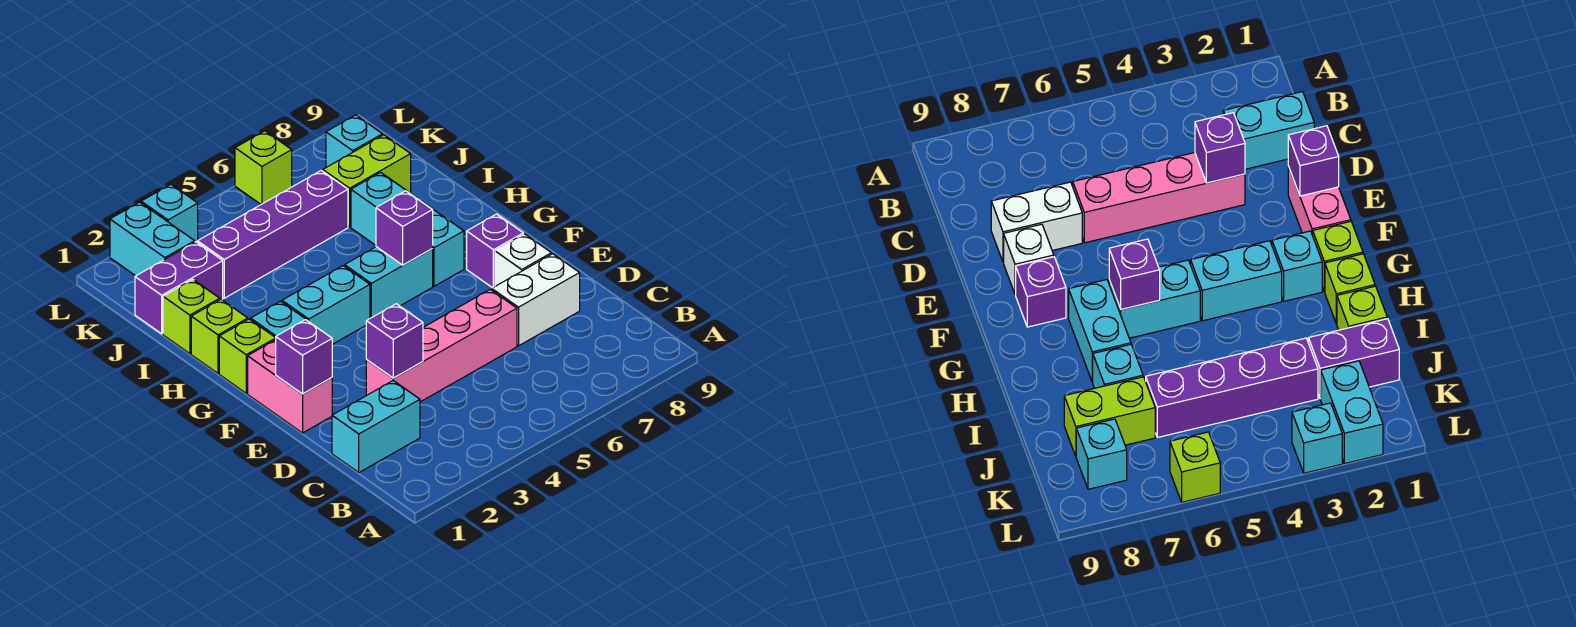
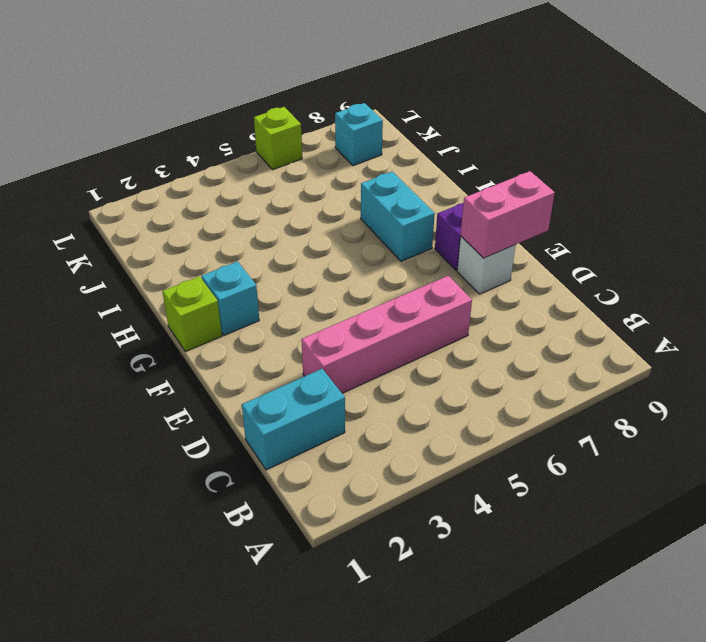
pink brick E8:E9 level 2 -> pink brick E1:F1 level 1
none -> white brick D7:D8 level 1
none -> cyan brick G3:G4 level 1
none -> cyan brick G5:G6 level 1

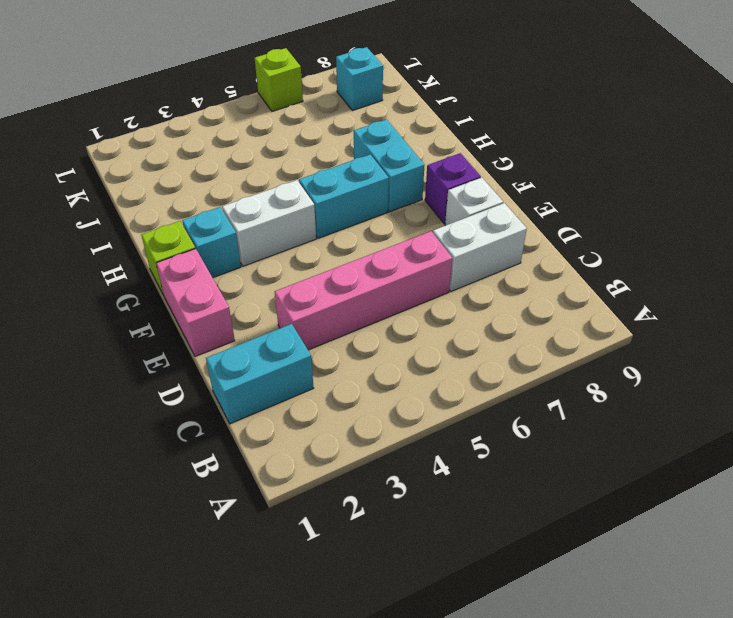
white brick G3:G4 level 1 -> cyan brick G3:G4 level 1
none -> lime brick H1 level 1
none -> lime brick I1 level 1
none -> cyan brick I7 level 1

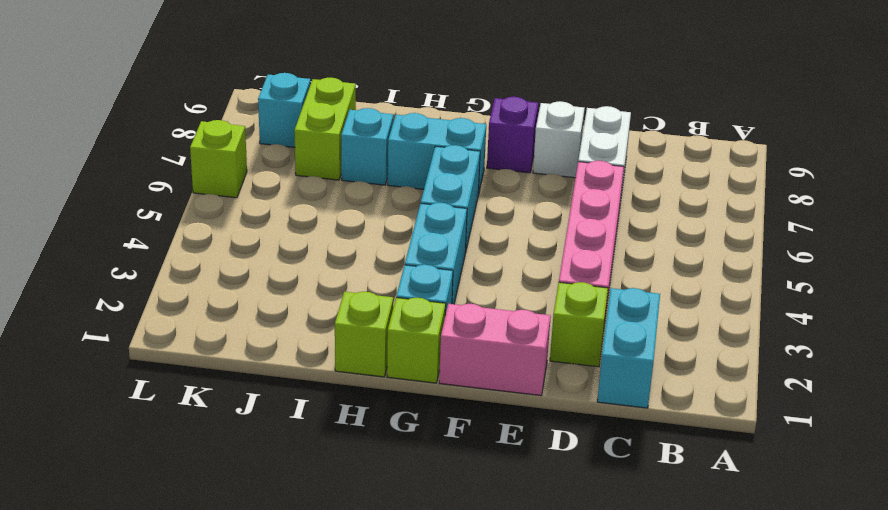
lime brick D2 level 1 -> lime brick I1 level 1
none -> purple brick J1:J2 level 1
none -> purple brick J3:J6 level 1
none -> cyan brick K2:L2 level 1

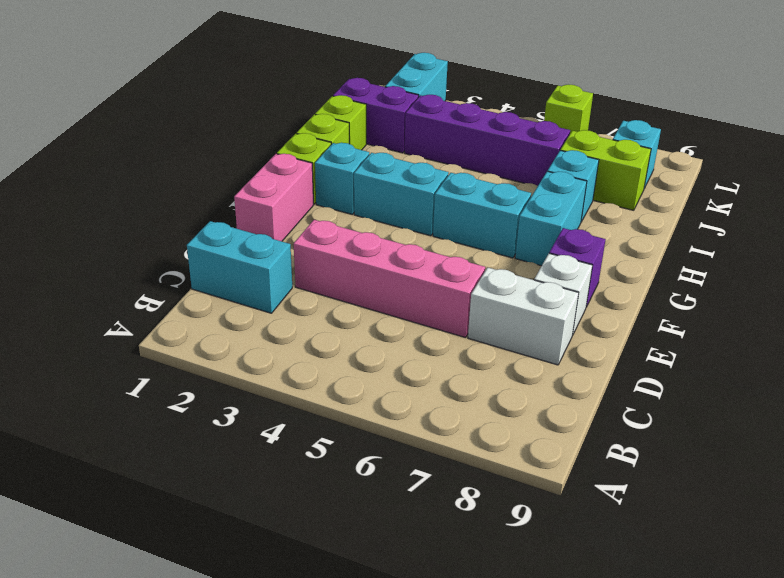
none -> cyan brick L3 level 1
none -> purple brick D3 level 2
none -> purple brick E1 level 2

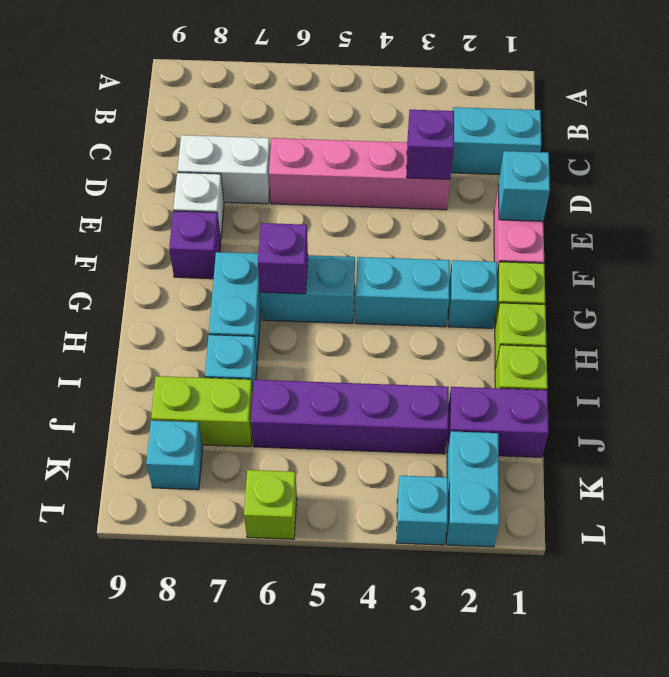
cyan brick E1 level 2 -> purple brick E1 level 2

